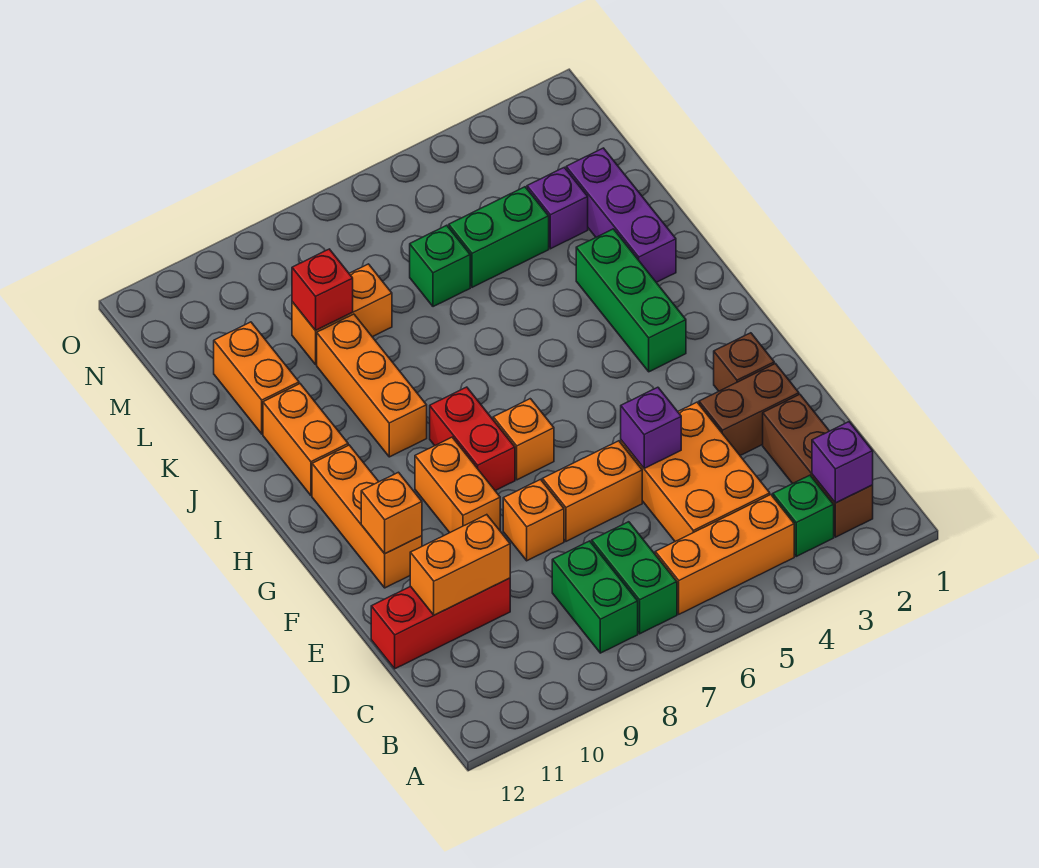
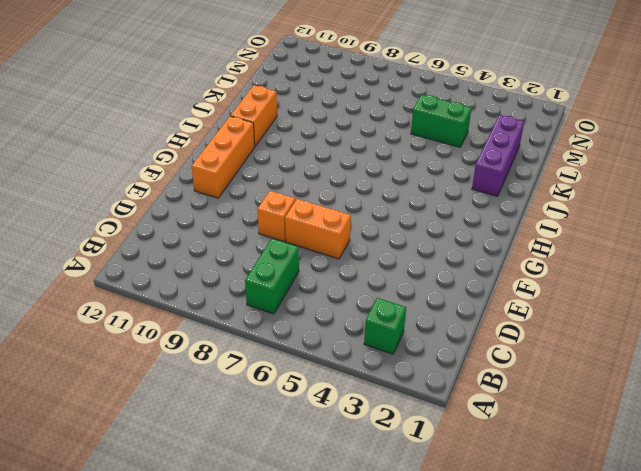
none -> brown brick B2:D2 level 1
none -> orange brick B4:B6 level 1
none -> green brick B8:C8 level 1

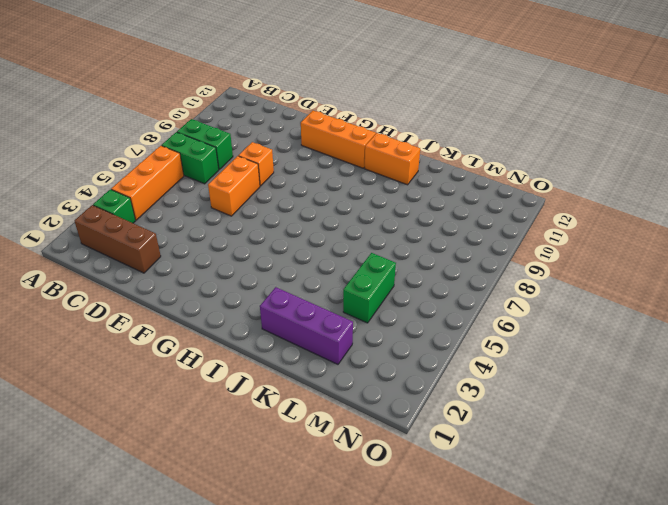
none -> orange brick C4:E5 level 1
none -> red brick D10:D12 level 1
none -> brown brick E2:E3 level 1

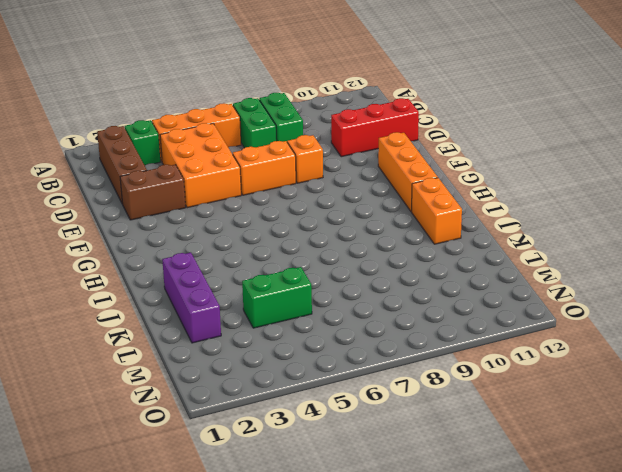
none -> brown brick F2 level 1
none -> orange brick F9:G9 level 1
none -> orange brick G7 level 1

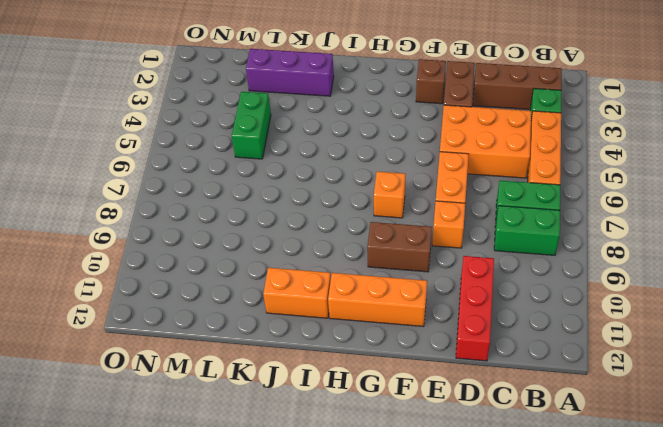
brown brick F9:G9 level 1 -> orange brick F9:G9 level 1
none -> red brick G8:H8 level 1
none -> green brick H3:J3 level 1
none -> orange brick I9:K9 level 1

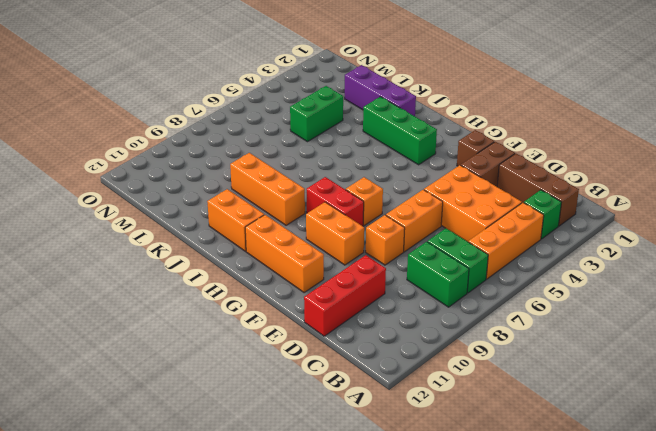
none -> orange brick K11:L11 level 1
none -> purple brick L3 level 1
none -> green brick L6 level 1

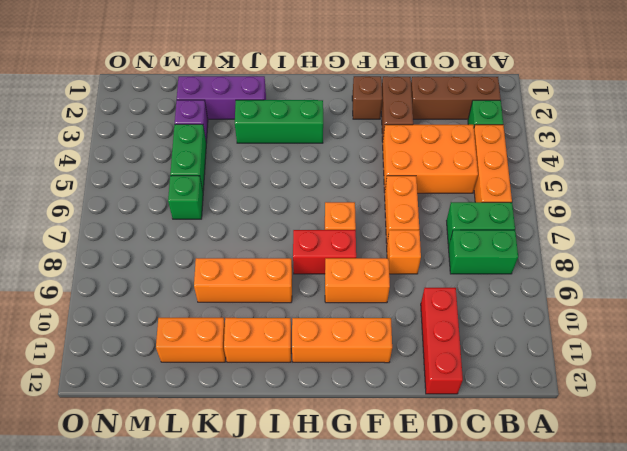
none -> orange brick L8:L9 level 1
none -> purple brick B2 level 2
none -> orange brick D10:D11 level 2

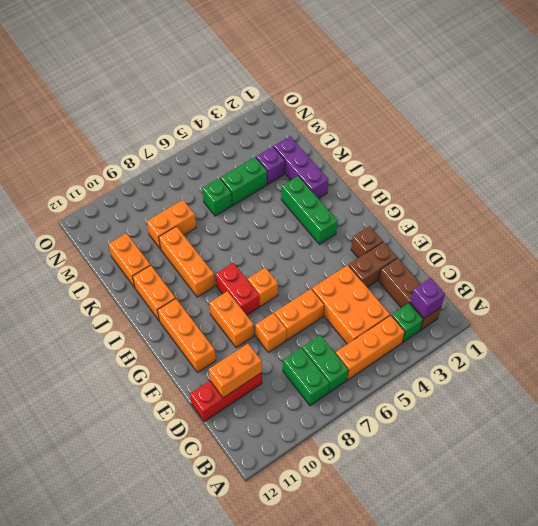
none -> purple brick E5 level 2
none -> orange brick F11 level 2
none -> red brick L9 level 2

